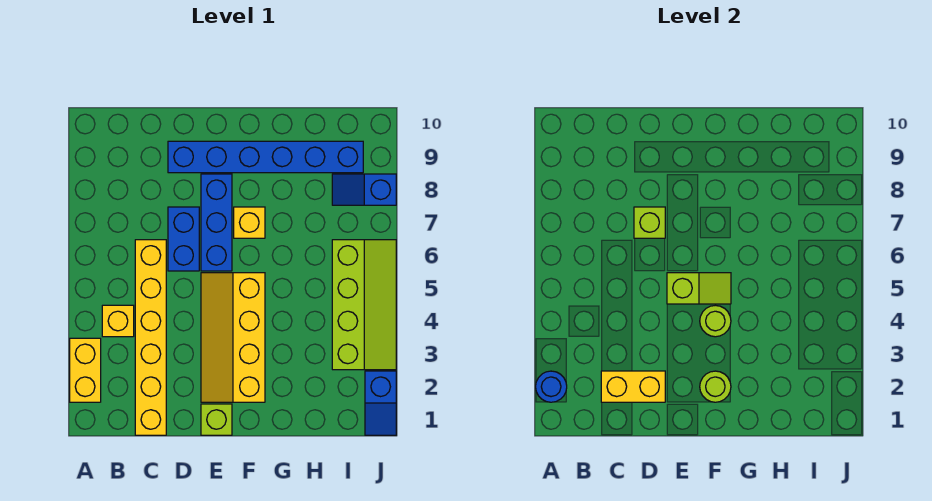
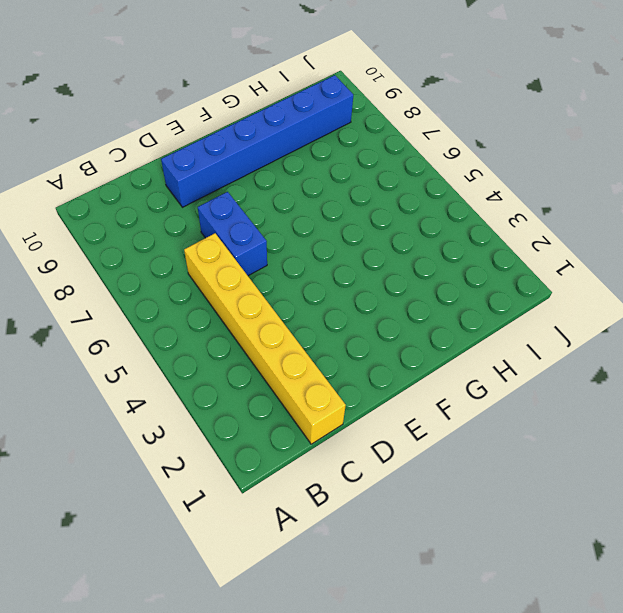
none -> yellow brick A2:A3 level 1
none -> yellow brick B4 level 1
none -> lime brick E1 level 1

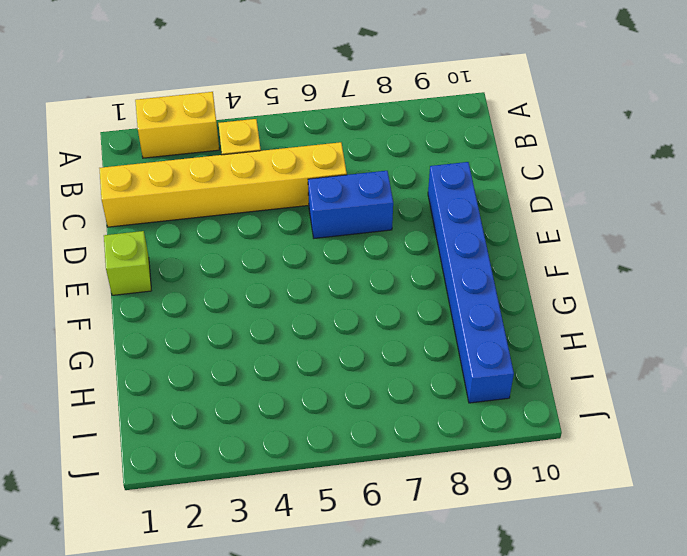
none -> yellow slope E2:F5 level 1 top F
none -> blue brick E6:E8 level 1
none -> yellow brick F7 level 1

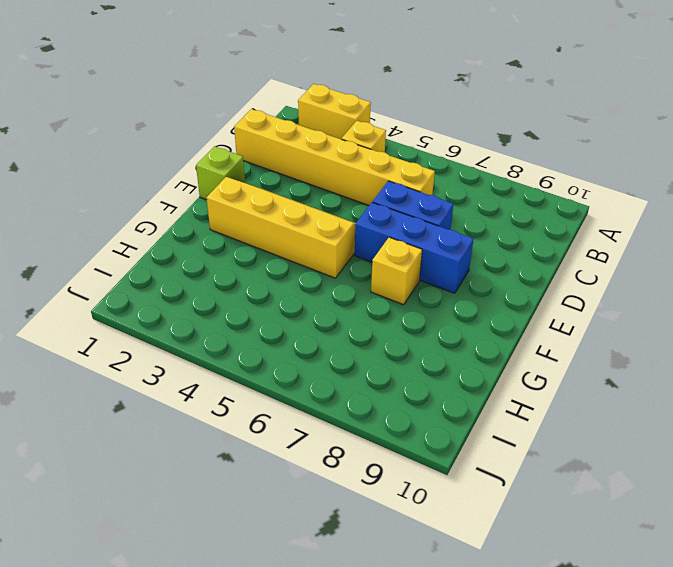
none -> blue brick D9:I9 level 1
none -> lime slope I3:J6 level 1 top I
none -> blue slope I8:J8 level 1 top J

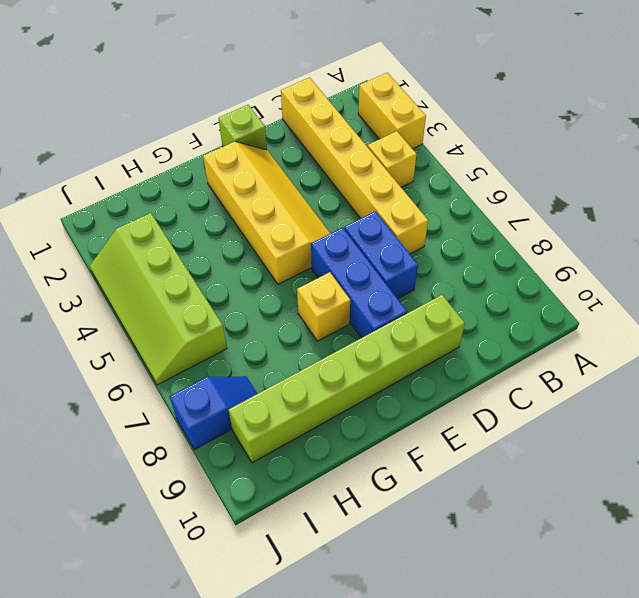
lime brick D9:I9 level 1 -> blue brick D9:I9 level 1
none -> blue slope J1:J2 level 1 top 2
none -> blue round brick A2 level 2
none -> yellow brick C2:D2 level 2

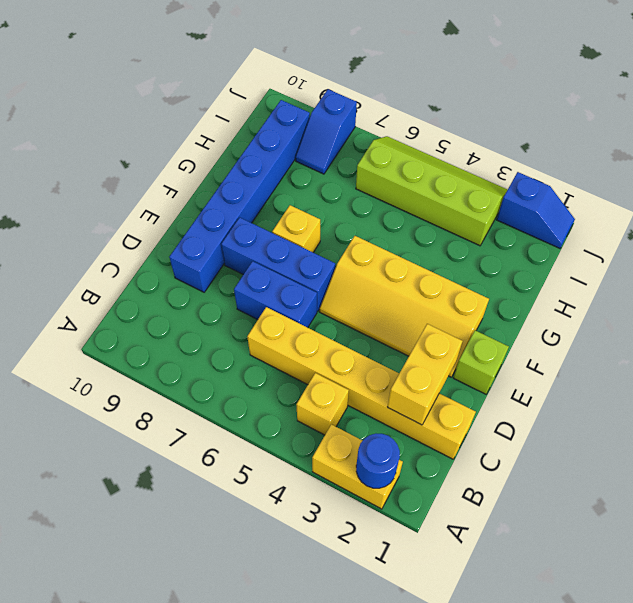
none -> lime brick D7 level 2
none -> lime slope E5:F5 level 2 top E
none -> lime round brick F2 level 2

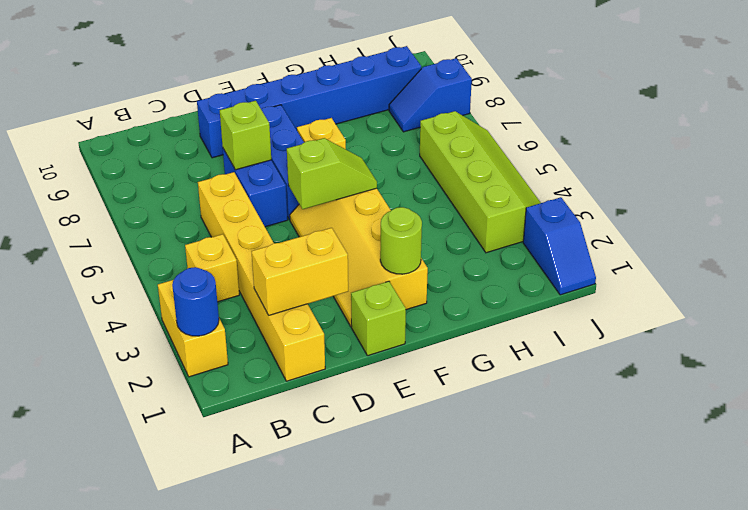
none -> lime round brick F4 level 2

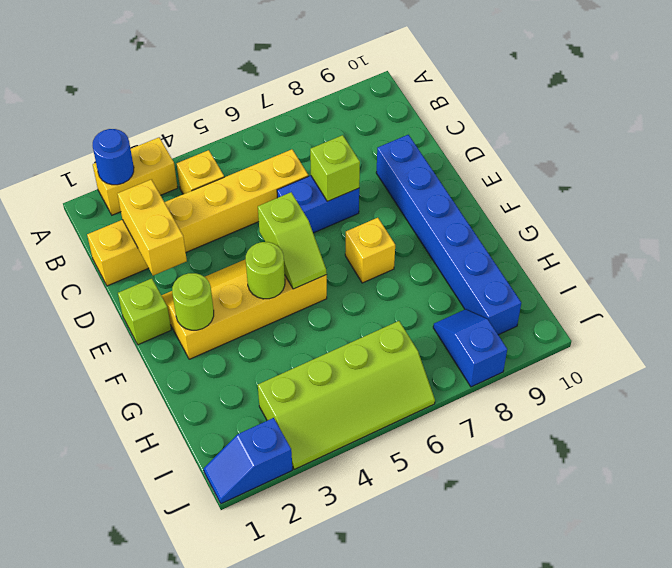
none -> blue brick E6:E8 level 1

